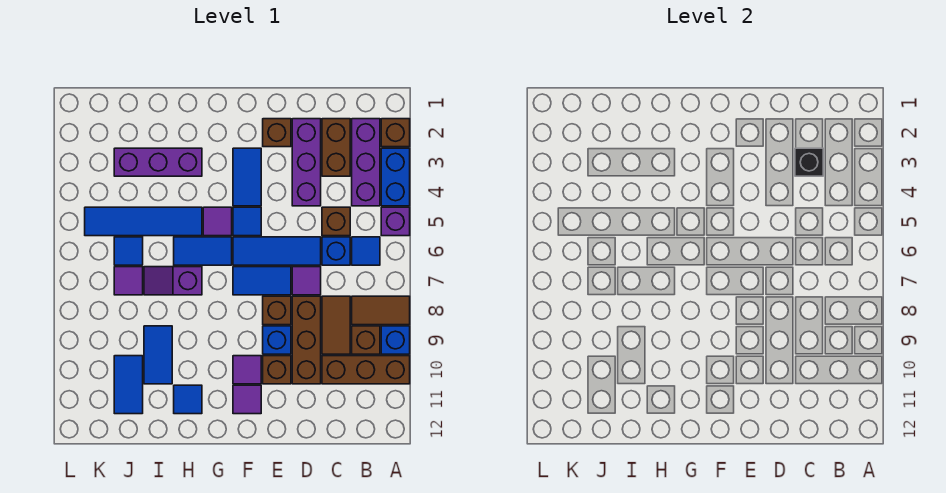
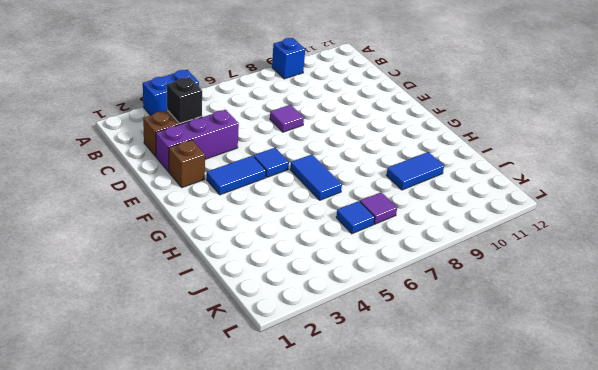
none -> brown brick A2 level 1
none -> purple brick A5 level 1
none -> brown tile A8:B8 level 1
none -> brown brick A10:C10 level 1

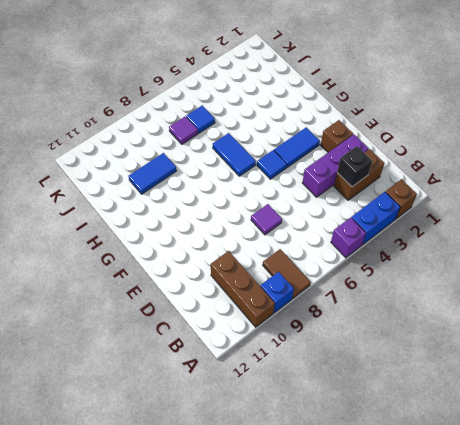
none -> purple brick B2:B4 level 1
none -> blue tile B6 level 1
none -> brown brick B9 level 1
none -> brown brick C5 level 1

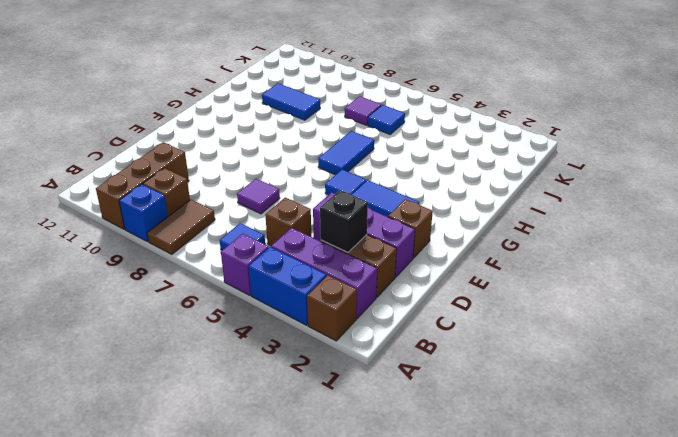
none -> blue brick C6 level 1
none -> brown tile C8:C9 level 1
none -> blue tile D6:F6 level 1
none -> brown brick D8:D10 level 1

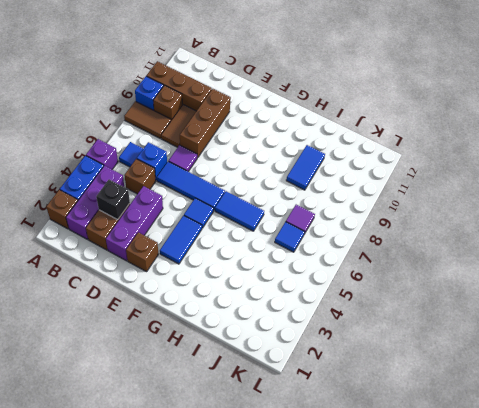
none -> blue tile E7:F7 level 1
none -> brown brick E8 level 1
none -> blue brick E9 level 1
none -> brown brick E10 level 1

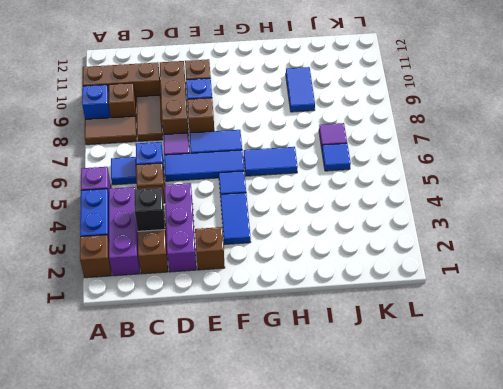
none -> purple tile F10 level 1
none -> purple tile F11 level 1
none -> purple tile G5 level 1
none -> purple brick H3:J3 level 1

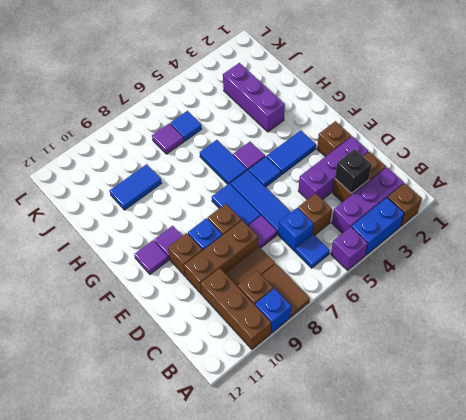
none -> blue tile H5:K5 level 1
none -> purple slope H7:I7 level 1 top H
none -> blue tile H11 level 1
none -> blue tile J10:J11 level 1

